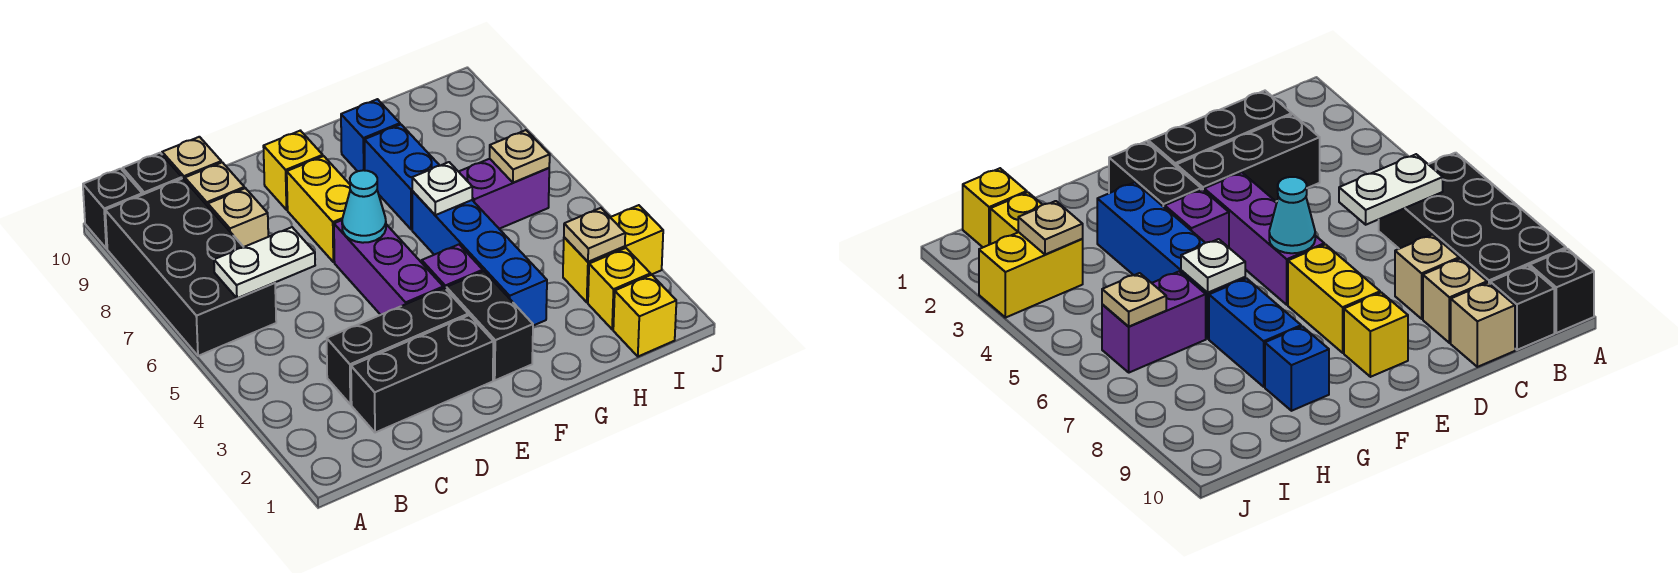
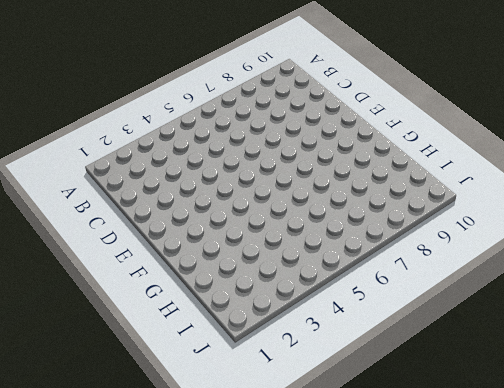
none -> black brick A6:B9 level 1
none -> black brick A10 level 1
none -> black brick B10 level 1

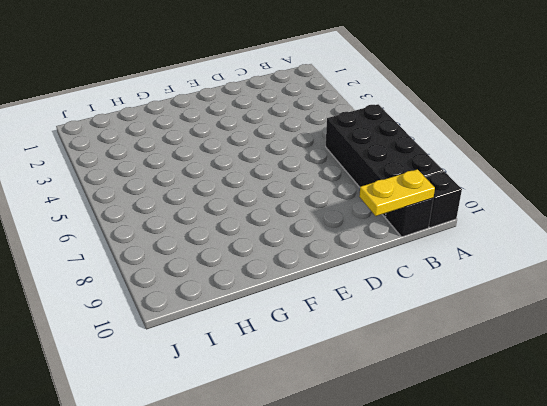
yellow plate B10:C10 level 2 -> none
none -> black brick C2:E2 level 1
none -> black brick C3:E3 level 1
none -> tan brick C8 level 1

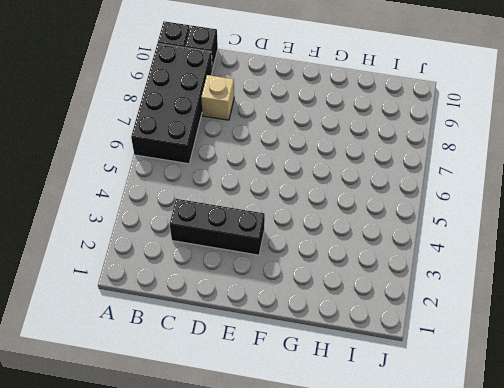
none -> black brick C2:E2 level 1
none -> tan brick C9 level 1
none -> tan brick C10 level 1

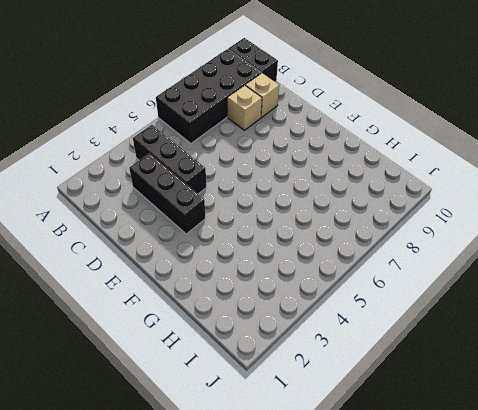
black brick B4:D4 level 1 -> black brick C2:E2 level 1
none -> tan brick C10 level 1
none -> purple brick E4:E6 level 1
none -> yellow brick E7:E8 level 1

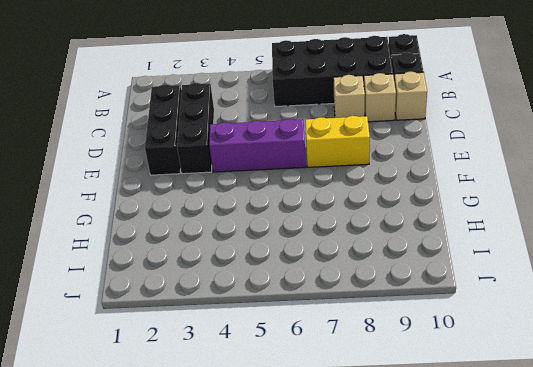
none -> yellow brick E9 level 1
none -> black brick F2:F3 level 1
none -> purple brick F4 level 1

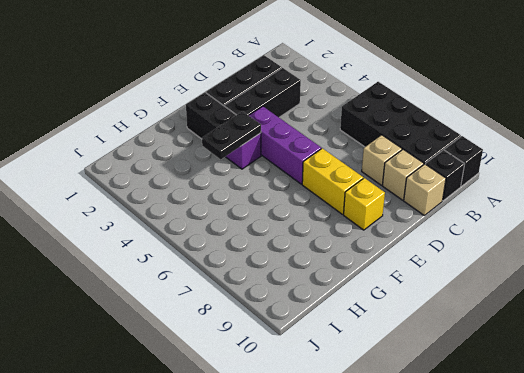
black plate F4:G4 level 2 -> none
none -> blue brick G3:G6 level 1
none -> blue brick G7:G8 level 1
none -> blue brick G9 level 1

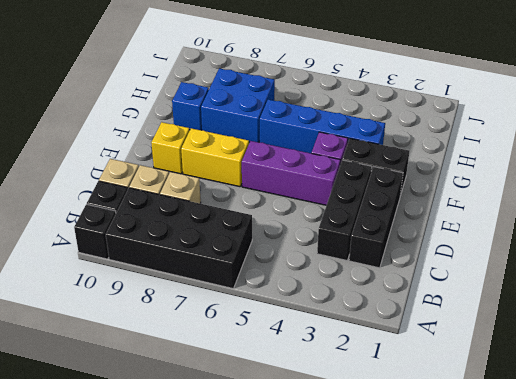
blue brick G7:H8 level 1 -> blue brick G7:G8 level 1
none -> purple brick H6:I6 level 1
none -> yellow brick I1 level 1
none -> yellow brick I2 level 1

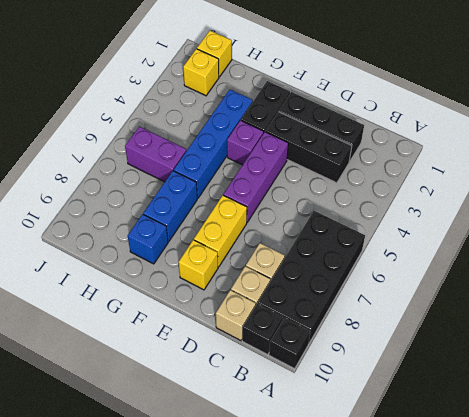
none -> yellow brick I3:J3 level 1
none -> white plate B6:C6 level 2
none -> cyan cone E6 level 2

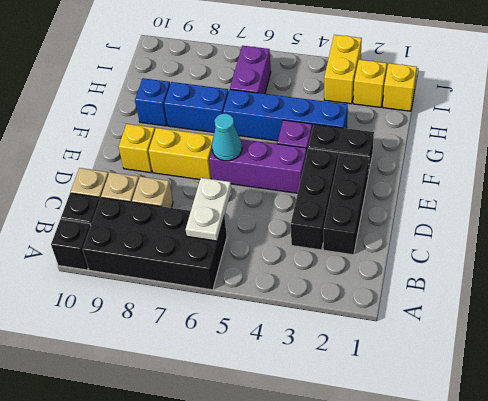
none -> white plate G6 level 2
none -> tan plate I3 level 2
none -> tan plate I6 level 2

